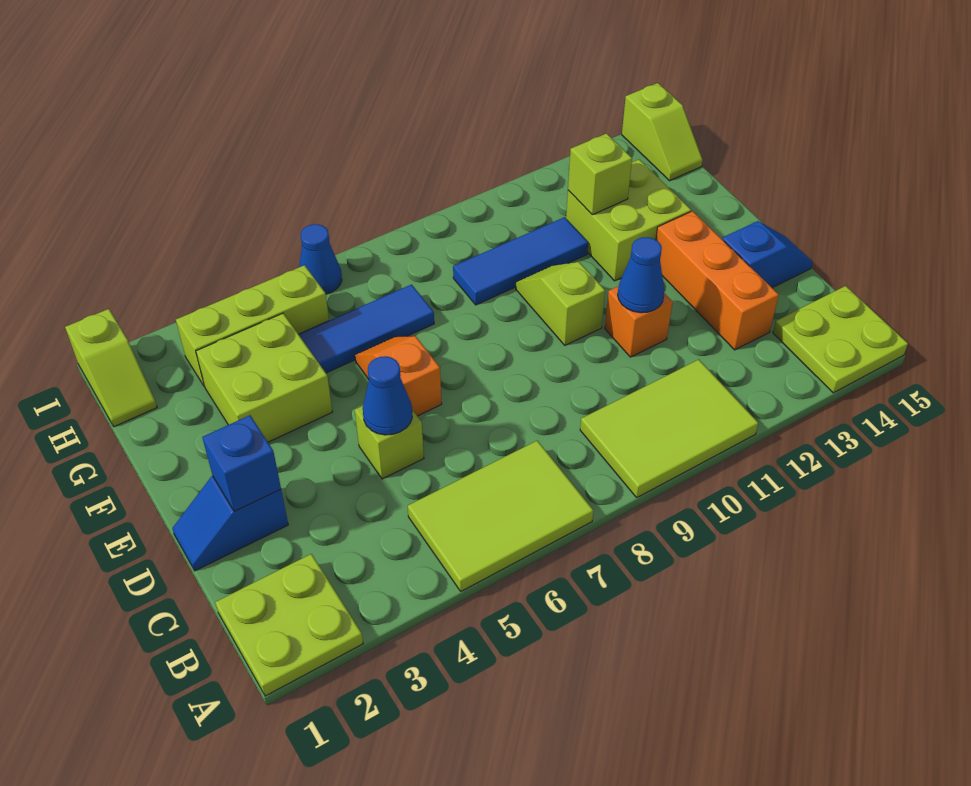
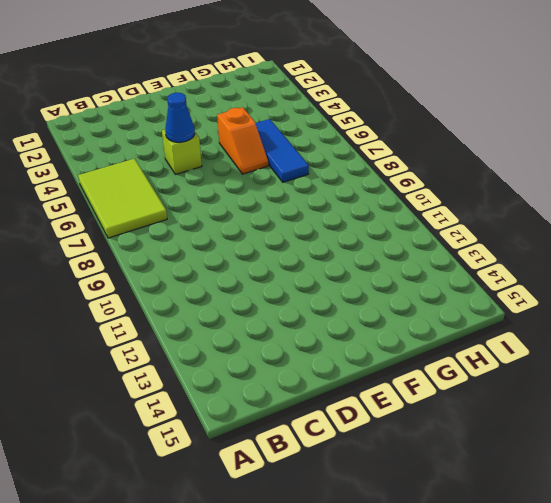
orange slope F5:F6 level 1 top 5 -> orange slope E6:F6 level 1 top E
none -> lime plate A1:B2 level 1
none -> lime tile A9:B11 level 1
none -> lime plate A14:B15 level 1

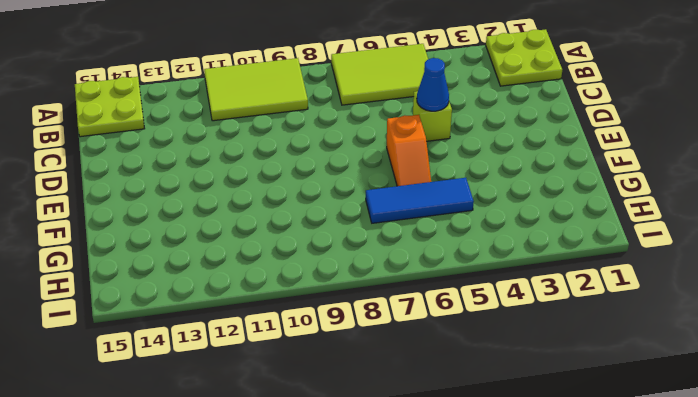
none -> orange brick C13:E13 level 1
none -> blue slope D1:D2 level 1 top 2
none -> orange brick D11 level 1

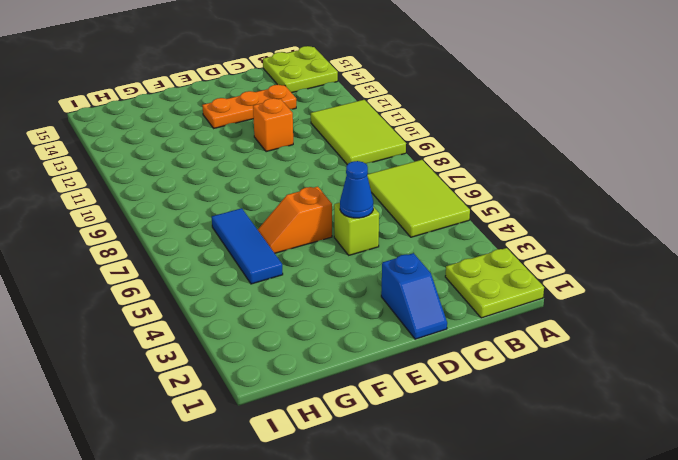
orange plate C13:E13 level 1 -> orange brick C13:E13 level 1
none -> blue slope D14:D15 level 1 top 14
none -> lime slope E10:F10 level 1 top E
none -> lime brick F3:G4 level 1

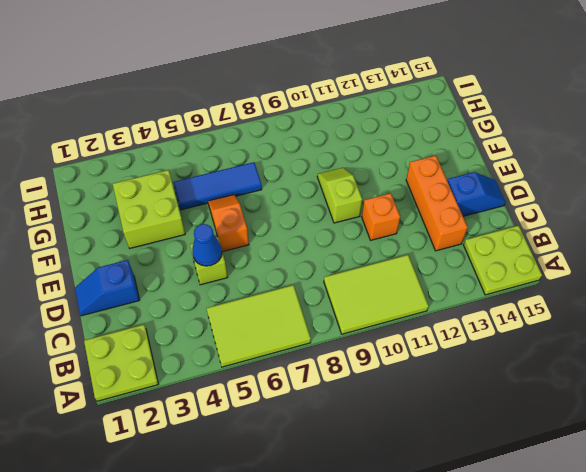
none -> lime brick F12:G13 level 1
none -> blue tile G9:G11 level 1
none -> lime slope H1:I1 level 1 top I

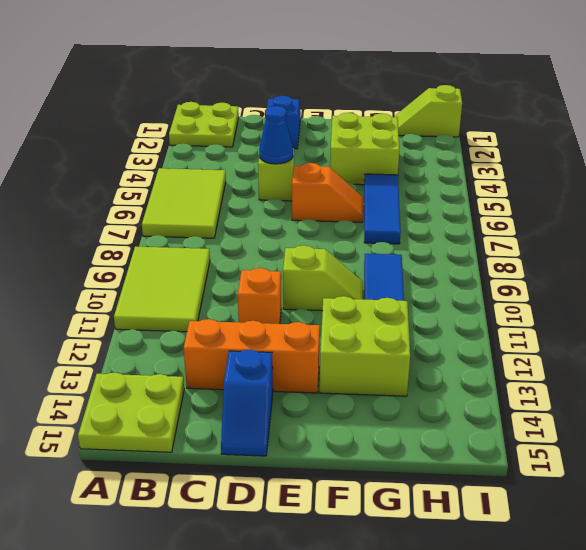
none -> lime brick H3:H5 level 1
none -> lime slope H15:I15 level 1 top I
none -> blue cone I6 level 1

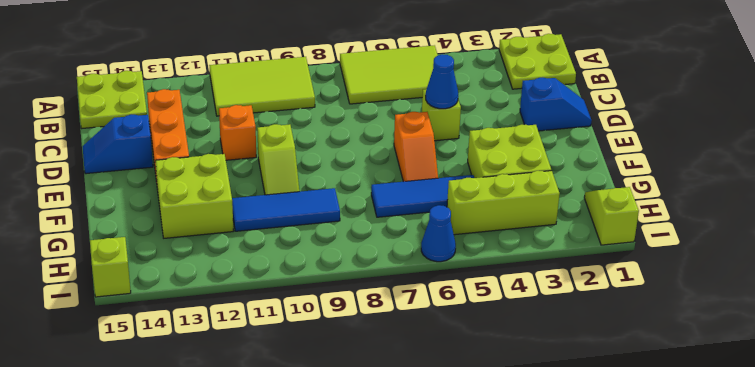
none -> blue brick D2 level 2
none -> blue cone D11 level 2
none -> lime brick G12 level 2

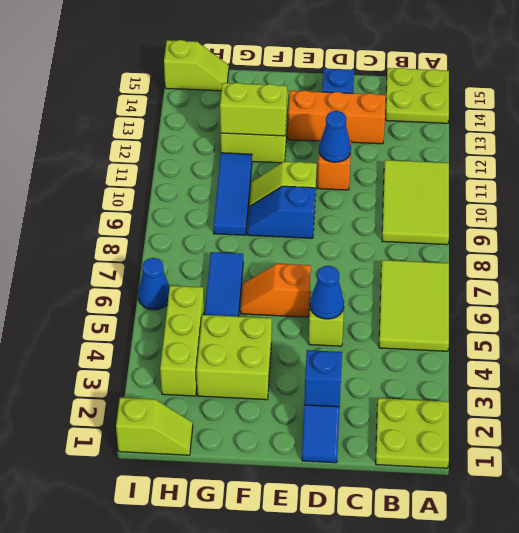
blue slope E9:F9 level 1 top E -> none
lime brick F12:G12 level 2 -> lime brick G12 level 2

